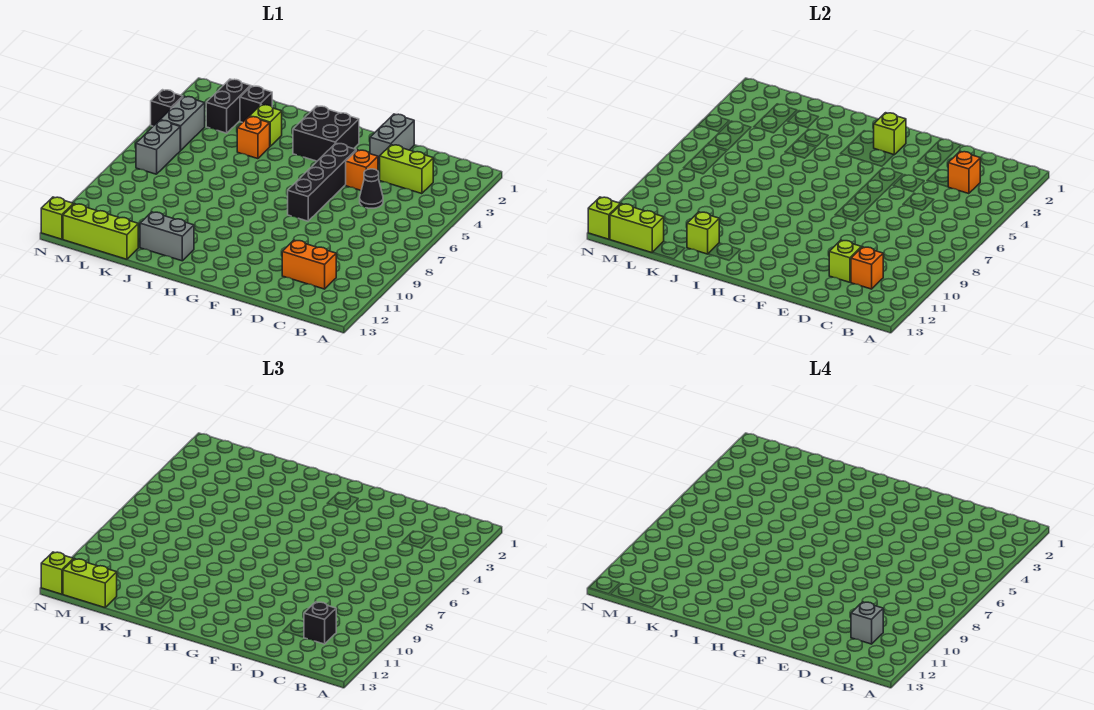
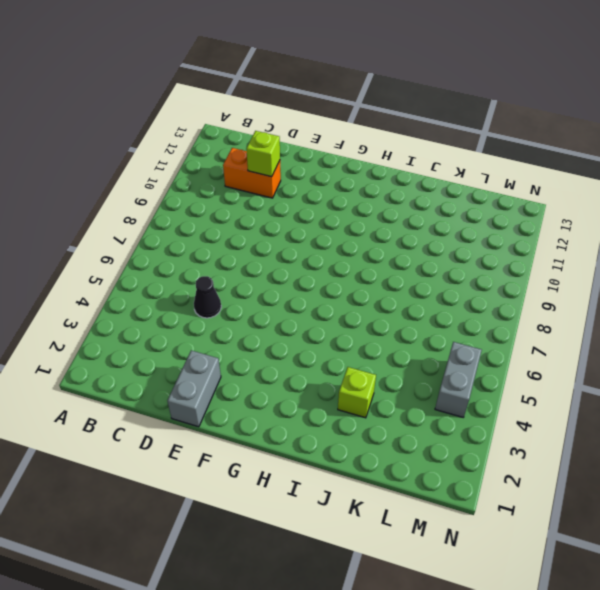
none -> lime brick C3:D3 level 1
none -> orange brick E4 level 1
none -> black brick F4:F7 level 1

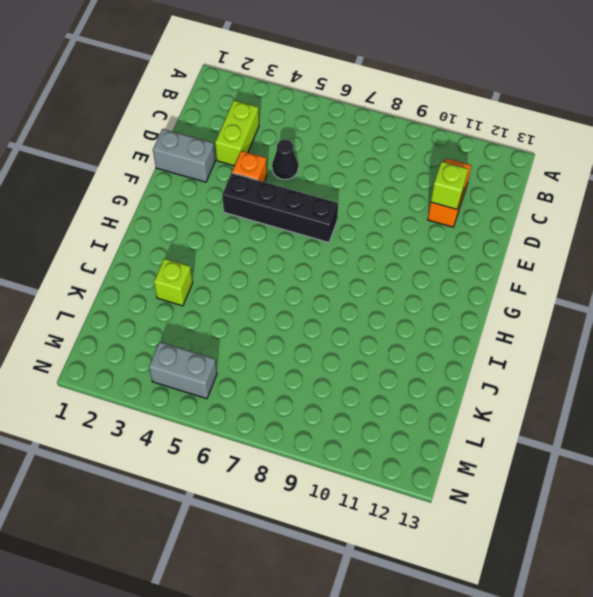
none -> black brick G2:H3 level 1
none -> grey brick I12:J12 level 1
none -> orange brick J4 level 1

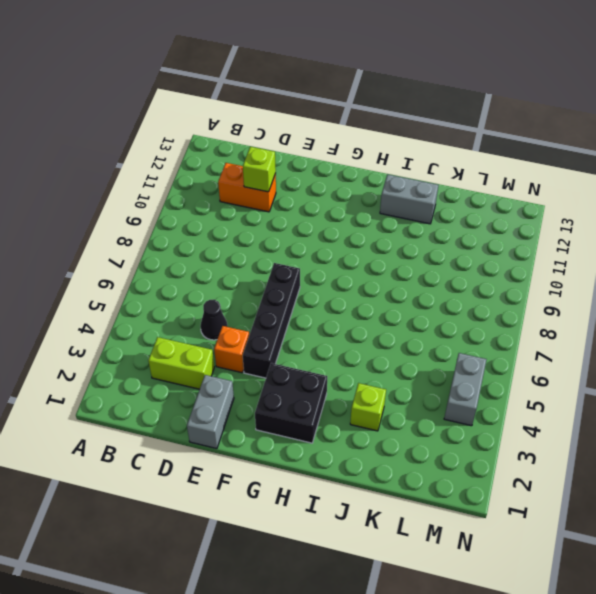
none -> orange brick J4 level 1
none -> black brick K2 level 1
none -> lime brick K13:M13 level 1

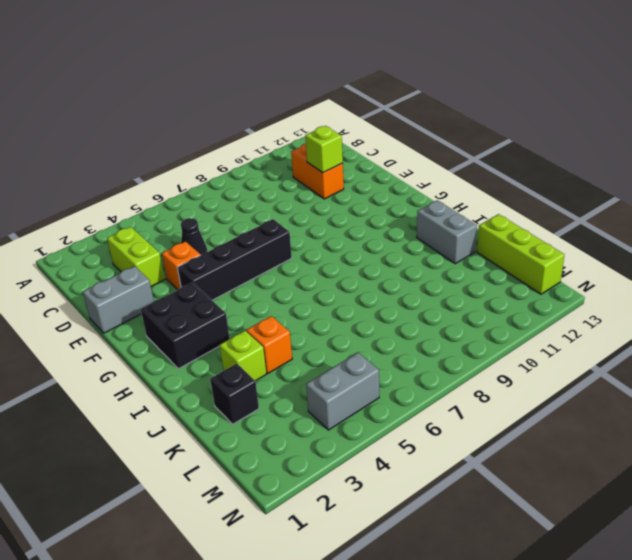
none -> black brick L2:L3 level 1
none -> grey brick M6:M7 level 1
none -> black brick N4 level 1

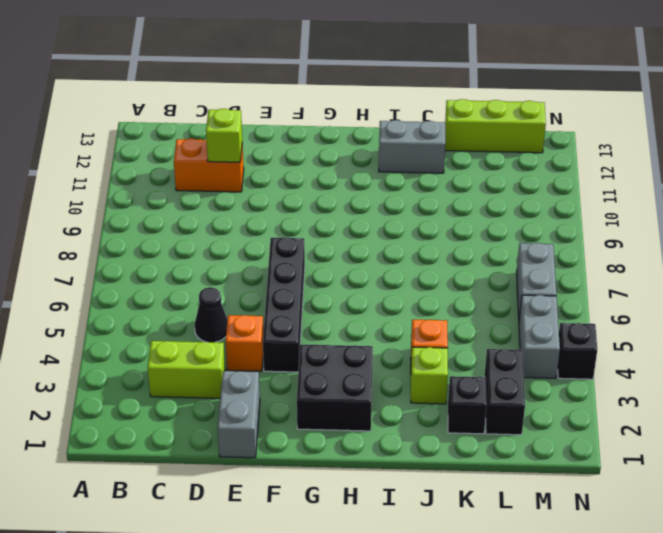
none -> lime brick N13 level 1
none -> orange brick C3 level 2
none -> orange brick C11 level 2

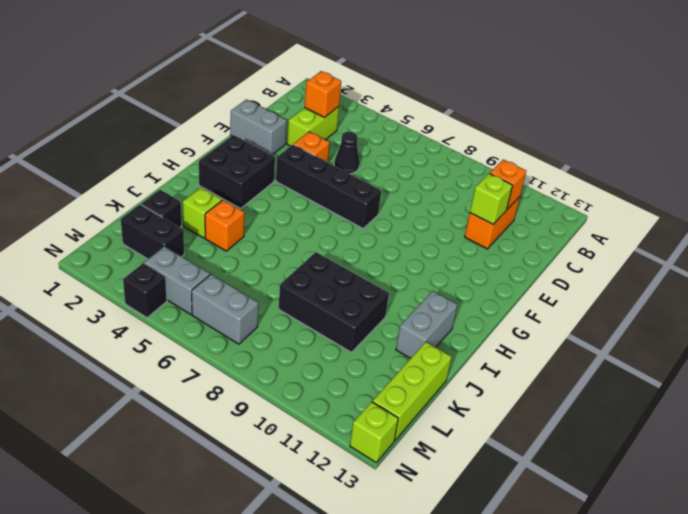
black brick J8:K10 level 1 -> none
none -> lime brick G2 level 2
none -> lime brick J12 level 2
none -> lime brick L13:M13 level 2

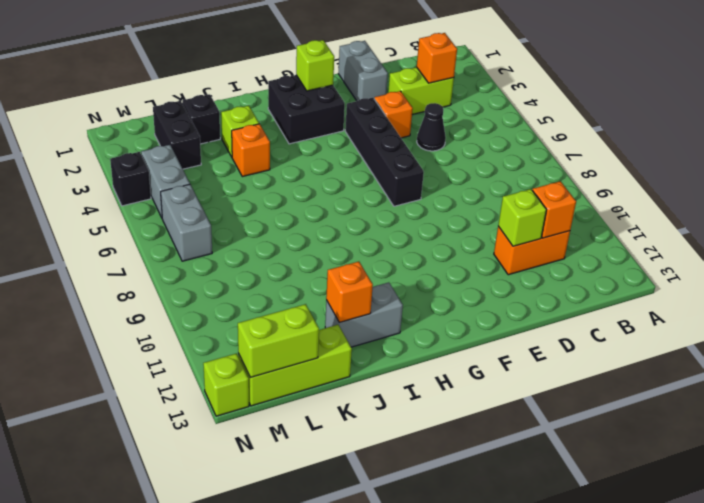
orange brick J12 level 2 -> lime brick J12 level 2
none -> lime brick N13 level 2
none -> black brick C11 level 3
none -> lime brick L13:M13 level 3

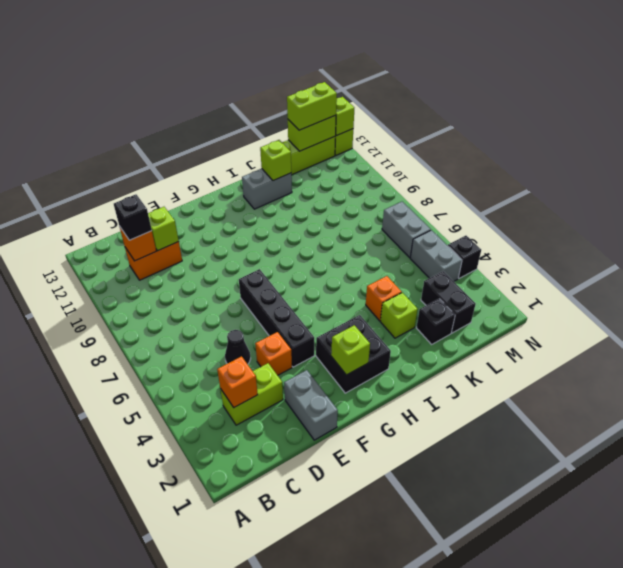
none -> lime brick N13 level 3
none -> grey brick C11 level 4

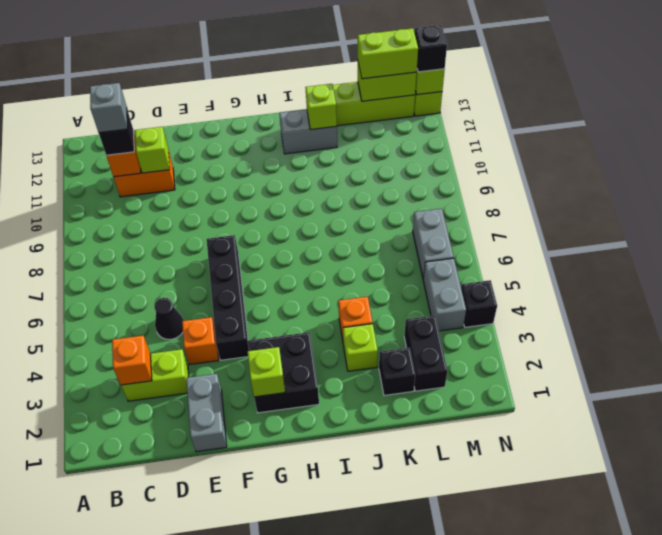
black brick N13 level 3 -> lime brick N13 level 3

